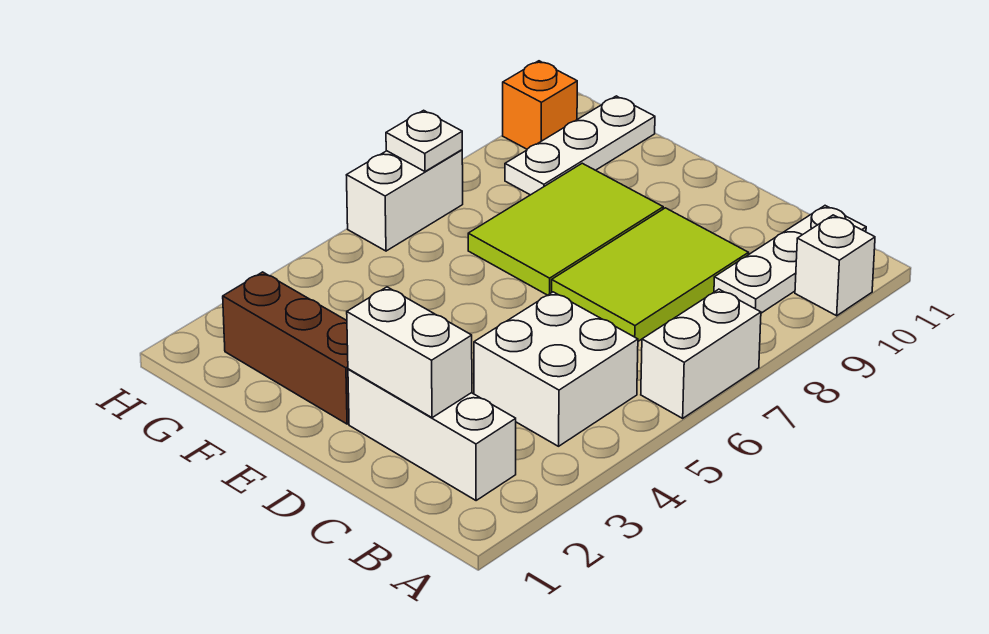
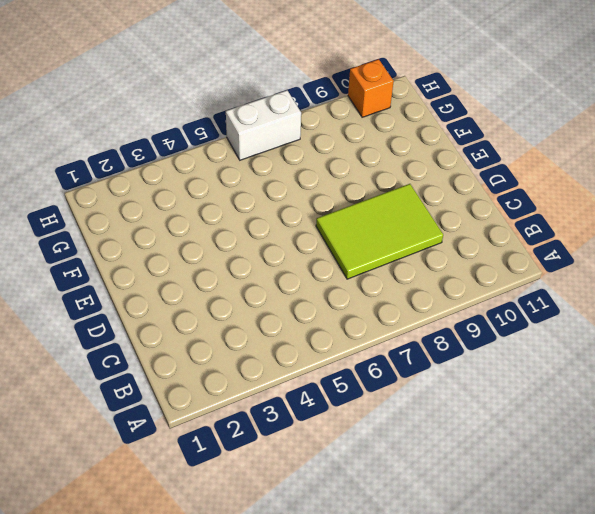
none -> white brick A6:A7 level 1
none -> white brick A10 level 1
none -> white brick B2:D2 level 1

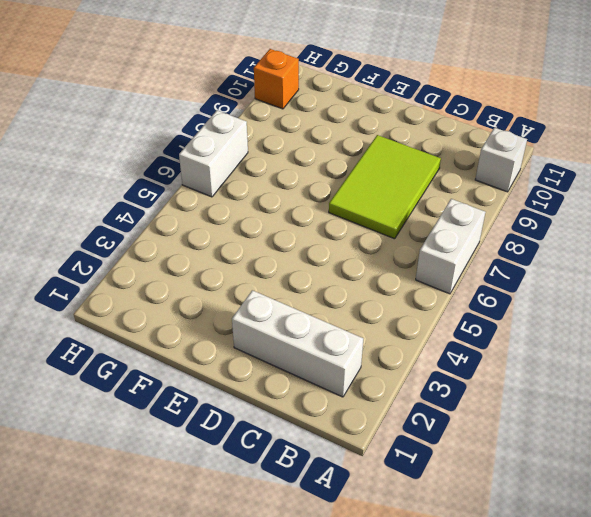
none -> white brick B4:C5 level 1
none -> white plate B9:B11 level 1
none -> brown brick E2:G2 level 1

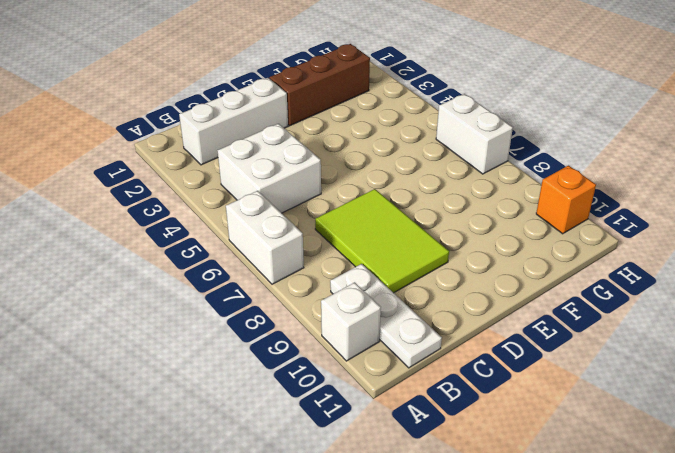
none -> lime tile E7:F9 level 1
none -> white plate G9:G11 level 1
none -> white brick C2:D2 level 2

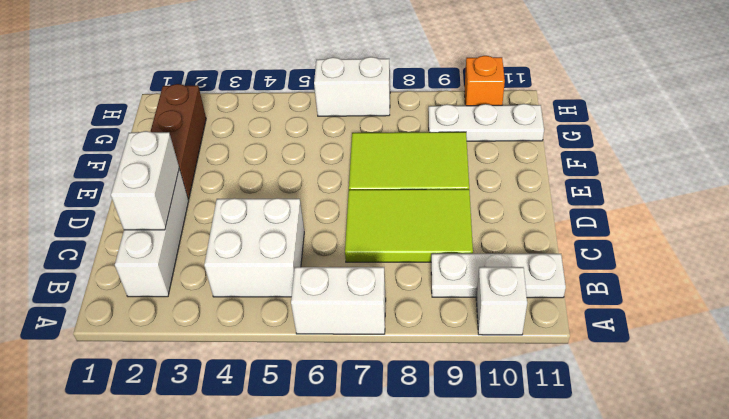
none -> white plate H7 level 2

